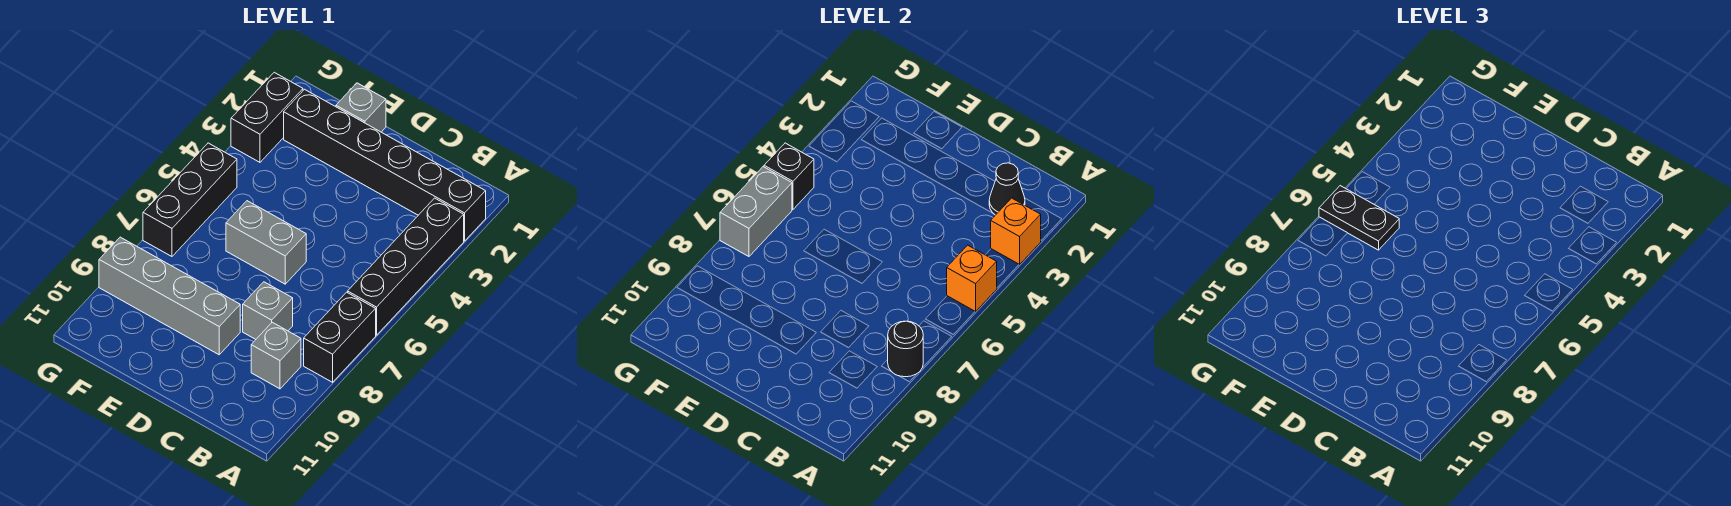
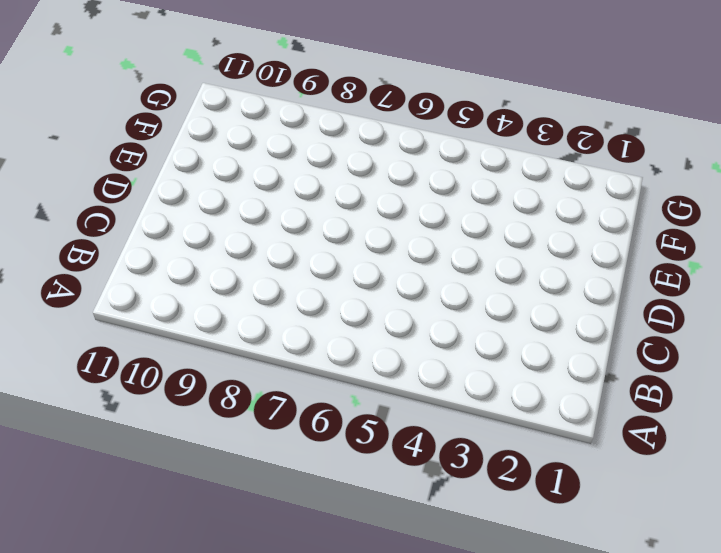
none -> black brick A2:F2 level 1
none -> black brick A3:A6 level 1
none -> black brick A7:A8 level 1

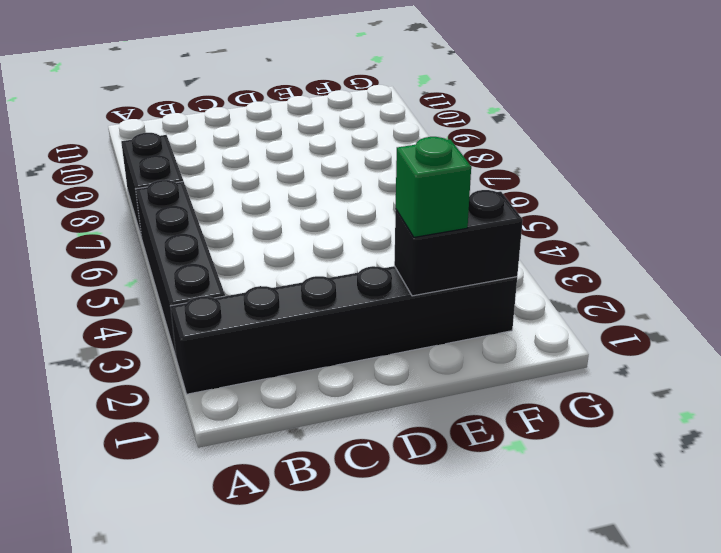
black brick E2:F2 level 2 -> black brick G2:G3 level 1
green brick E2 level 3 -> none
none -> grey brick B9 level 1
none -> grey brick C8 level 1
none -> grey brick D6:E6 level 1

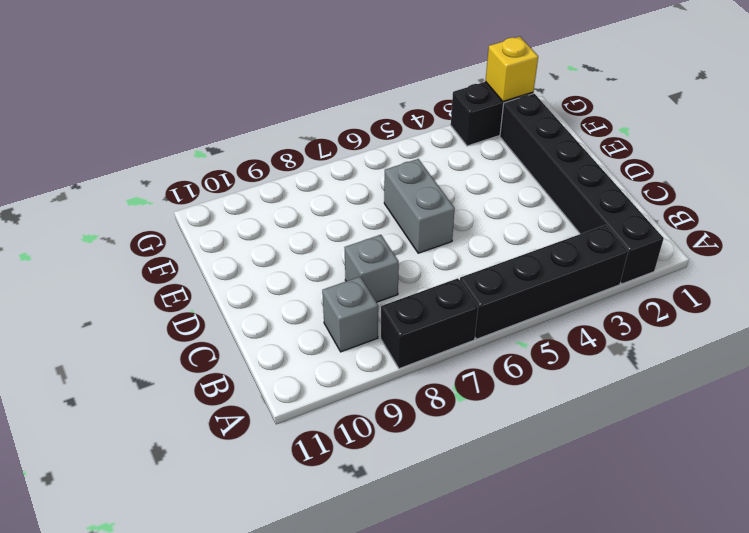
yellow brick G2 level 2 -> none
none -> grey brick D9:G9 level 1
none -> grey brick E1 level 1
none -> black brick G5:G7 level 1

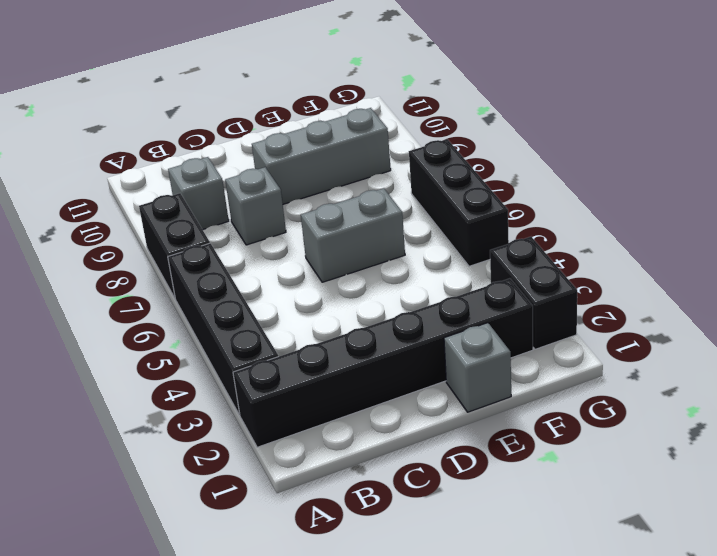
grey brick D9:F9 level 1 -> grey brick D9:G9 level 1
none -> orange brick A3 level 2
none -> orange brick A5 level 2
none -> black round brick A8 level 2

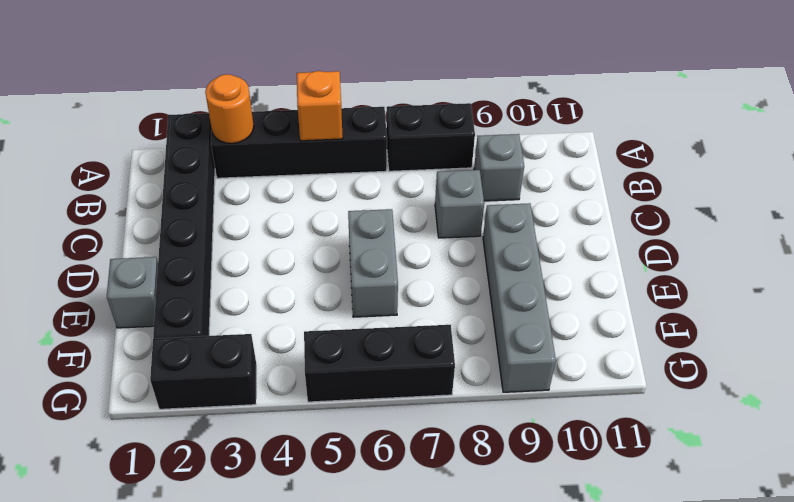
orange round brick A3 level 2 -> orange brick A3 level 2
none -> black round brick A8 level 2
none -> black cone B2 level 2
none -> black brick G5 level 2

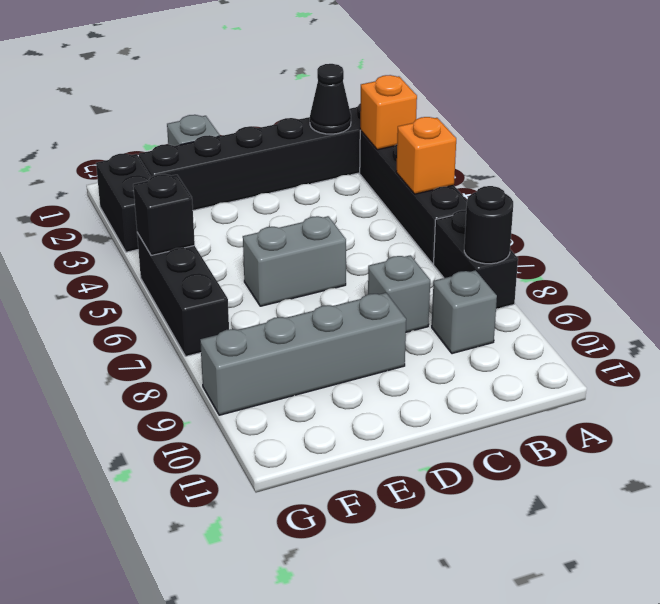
none -> grey brick G6:G7 level 2
none -> black plate F6:G6 level 3

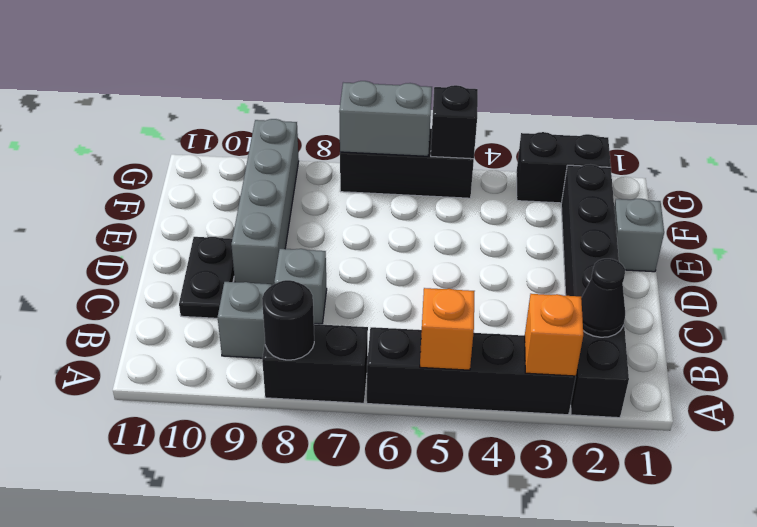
black plate C10:D10 level 1 -> black plate F6:G6 level 3
none -> grey brick D6:E6 level 1

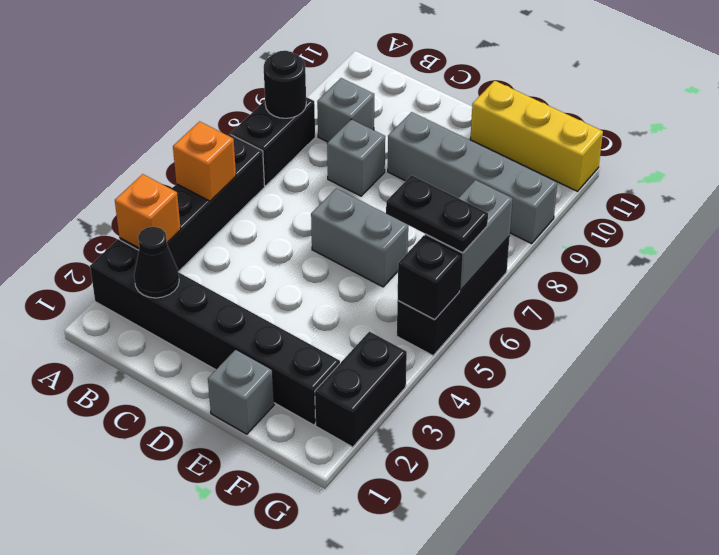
yellow brick E11:G11 level 1 -> none

